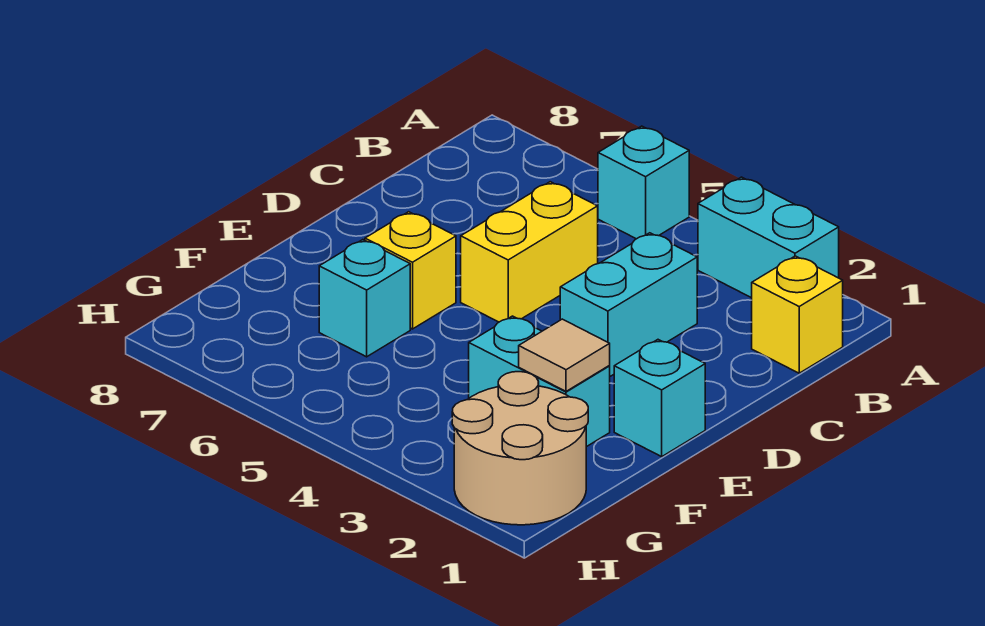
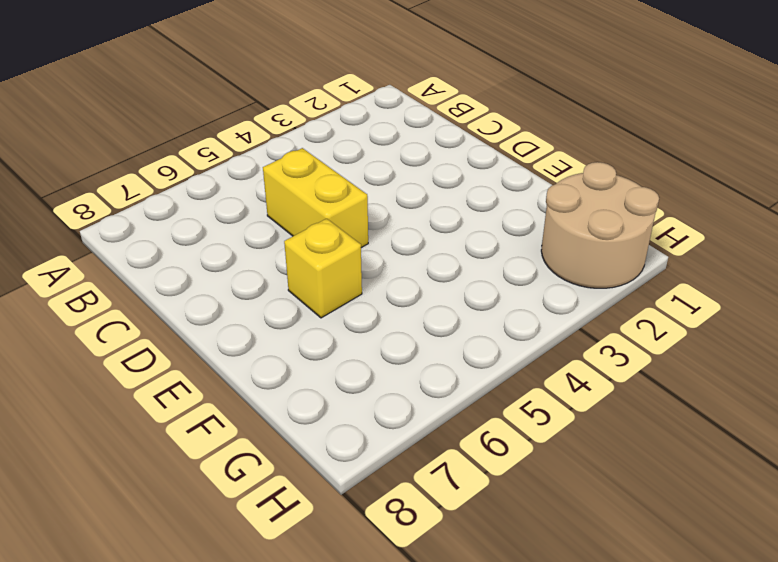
none -> cyan brick A2:A3 level 1
none -> cyan brick A5 level 1

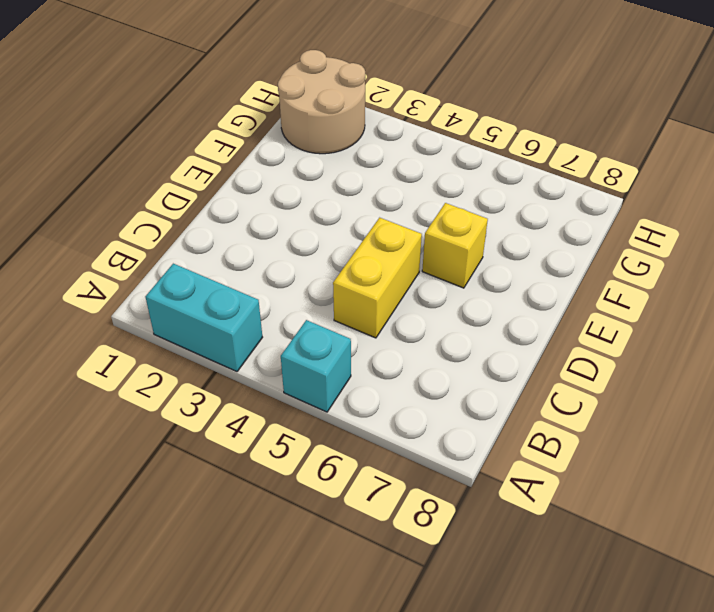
none -> yellow brick B1 level 1
none -> cyan brick C3:D3 level 1

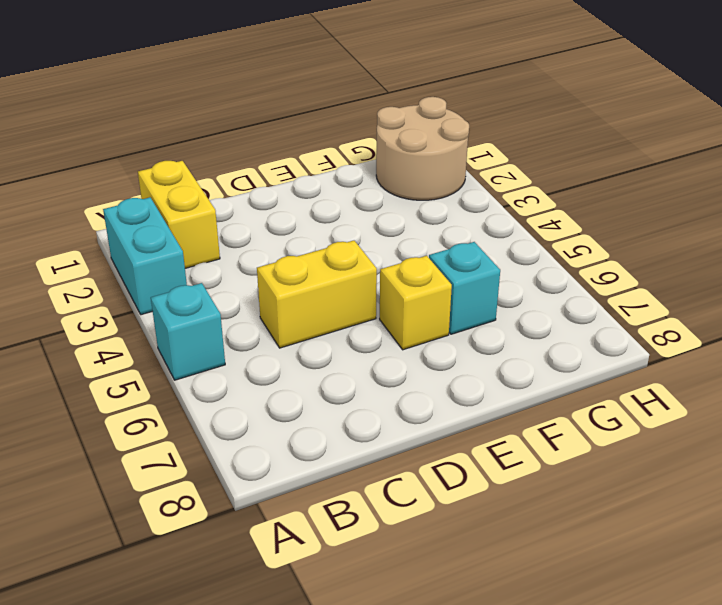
yellow brick B1:B2 level 1 -> yellow brick B1 level 1
none -> cyan brick C3:D3 level 1
none -> cyan brick E1 level 1

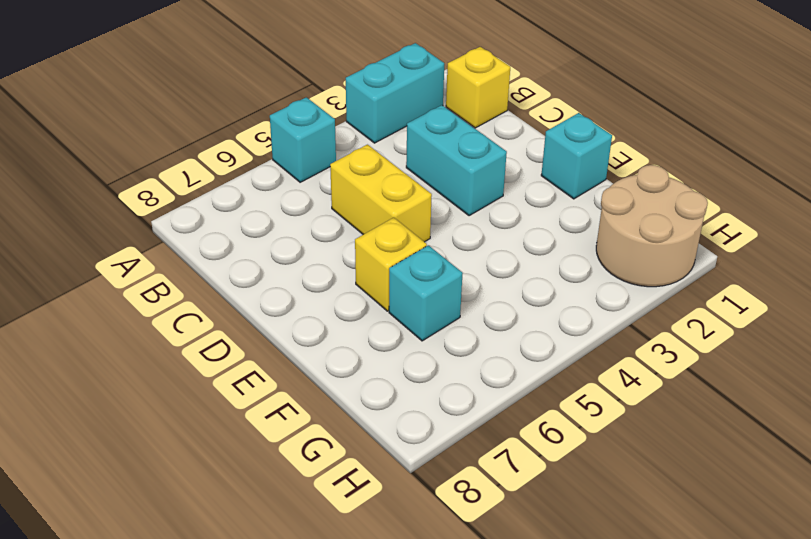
none -> cyan brick F2:F3 level 1
none -> tan tile F2 level 2

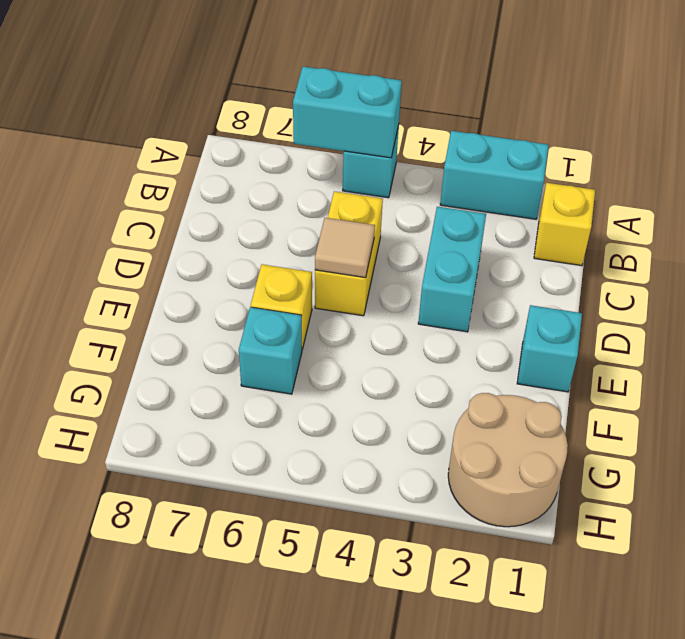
cyan brick A5:A6 level 2 -> cyan brick F2:F3 level 1
tan tile D5 level 2 -> tan tile F2 level 2

